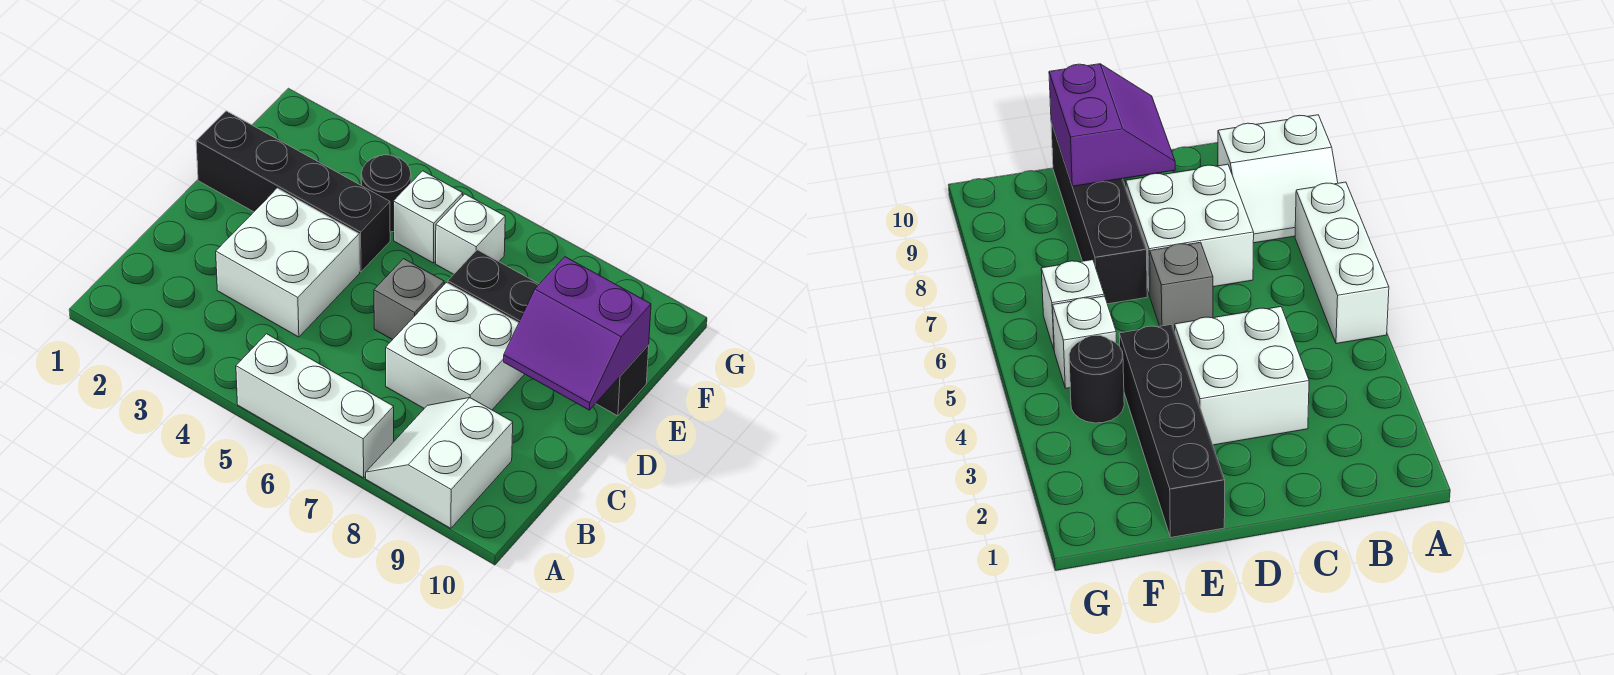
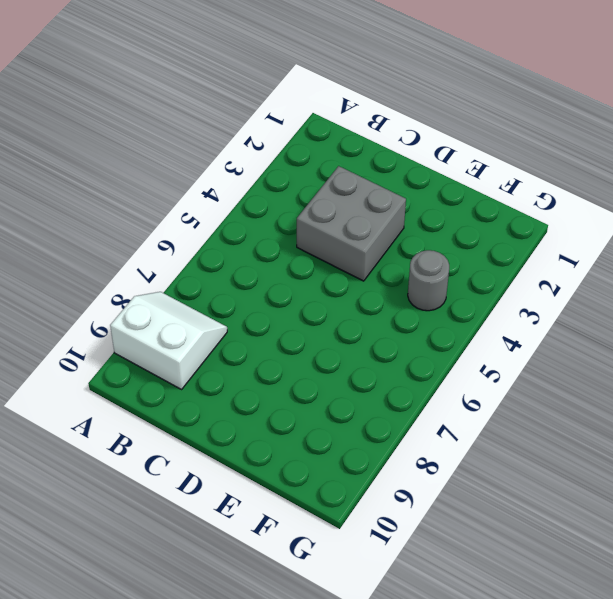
grey brick C3:D4 level 1 -> white brick C3:D4 level 1
grey round brick F4 level 1 -> black round brick F4 level 1
none -> white brick A5:A7 level 1
none -> white brick C7:D8 level 1

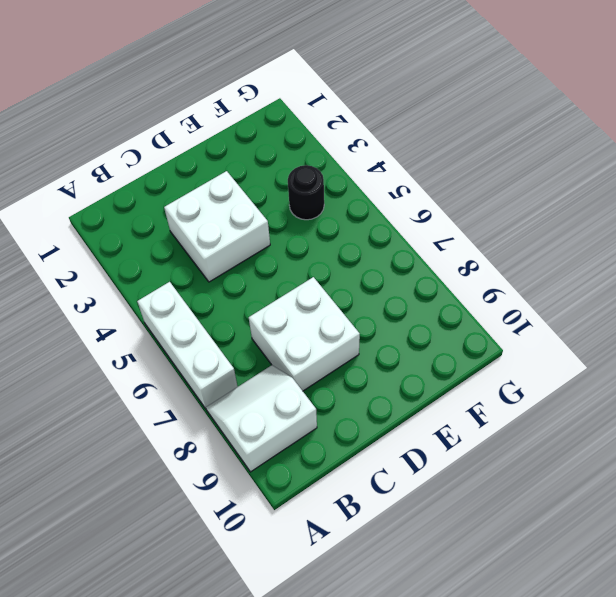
none -> grey brick D6 level 1
none -> black brick E1:E4 level 1

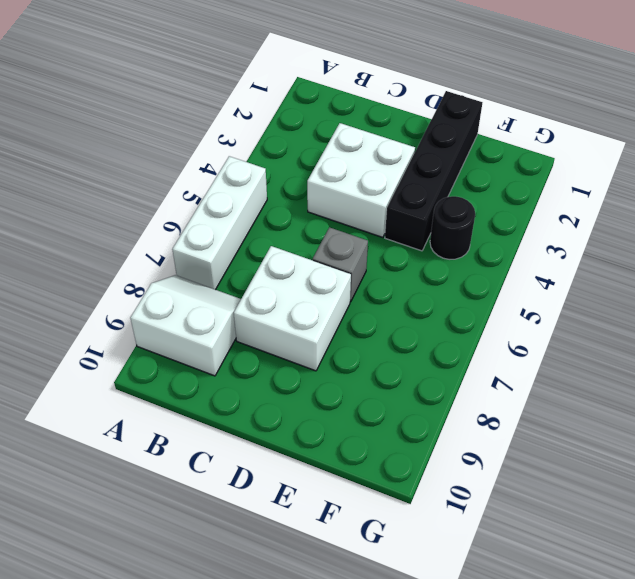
none -> black brick E7:E10 level 1
none -> white brick F5 level 1

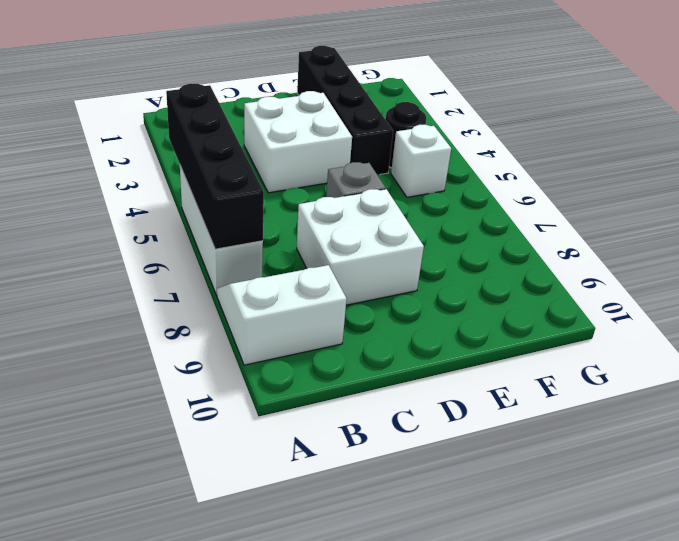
black brick A4:A7 level 2 -> black brick E7:E10 level 1
none -> white brick F6 level 1
none -> purple slope D9:E10 level 2 top E

